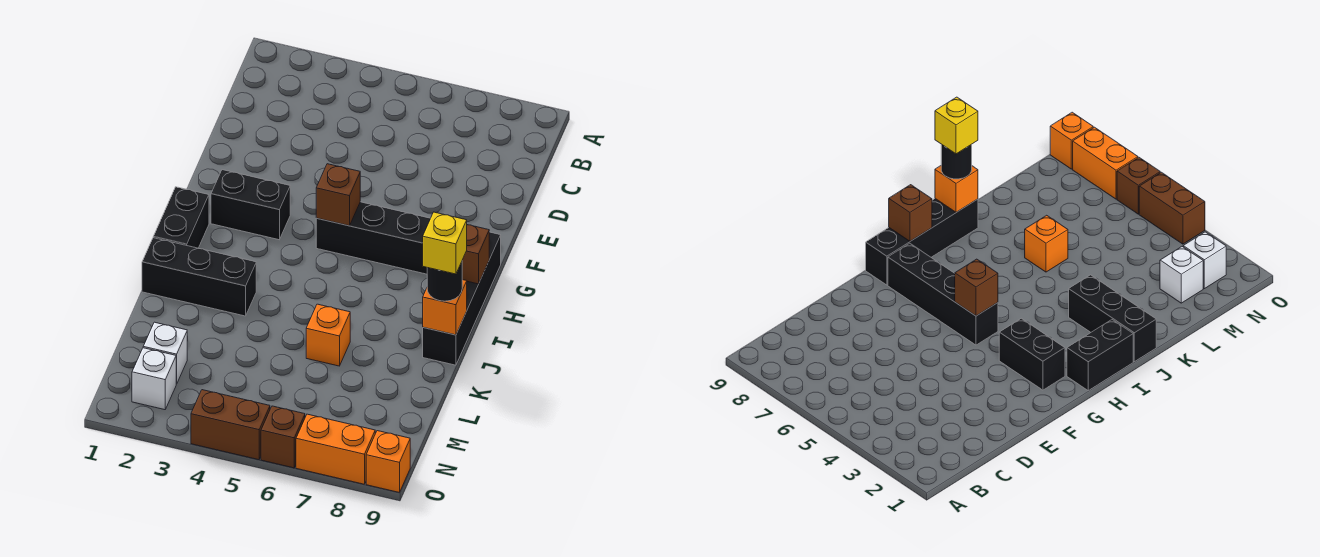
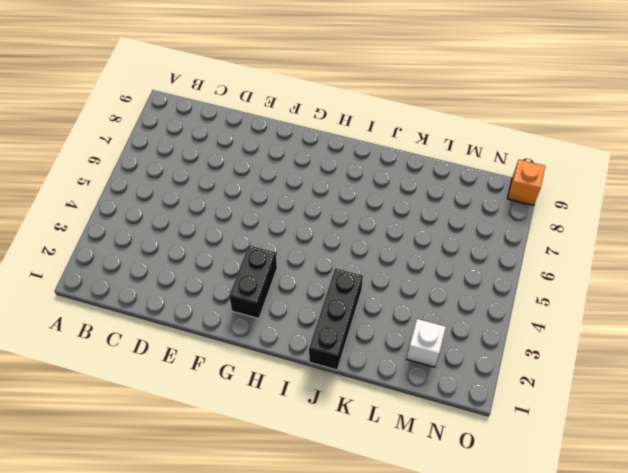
none -> black brick G5:G8 level 1
none -> black brick G9:J9 level 1
none -> black brick H1:I1 level 1

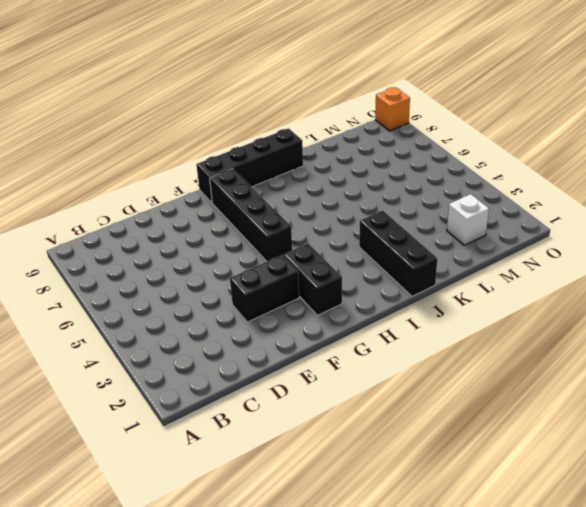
black brick E3:F3 level 1 -> black brick H1:I1 level 1
none -> orange brick K6 level 1
none -> white brick N2 level 1
none -> brown brick O4:O5 level 1

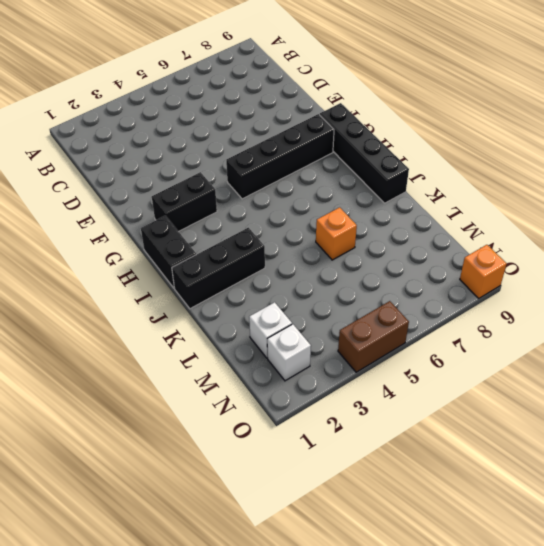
none -> brown brick O6 level 1
none -> orange brick O7:O8 level 1
none -> brown brick G5 level 2

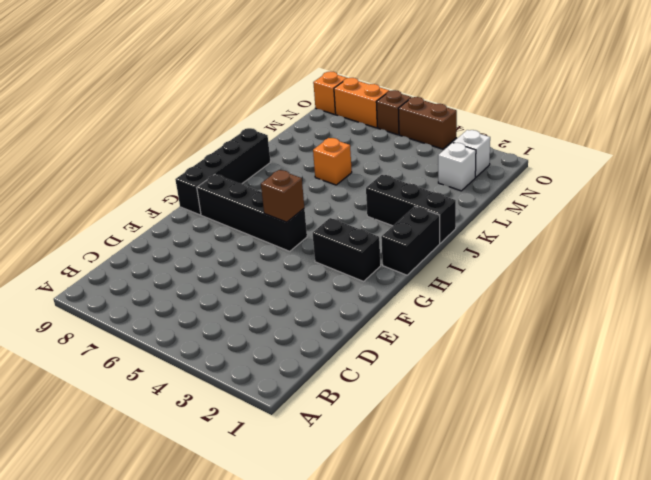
none -> brown brick H9 level 2
none -> orange brick J9 level 2
none -> black round brick J9 level 3

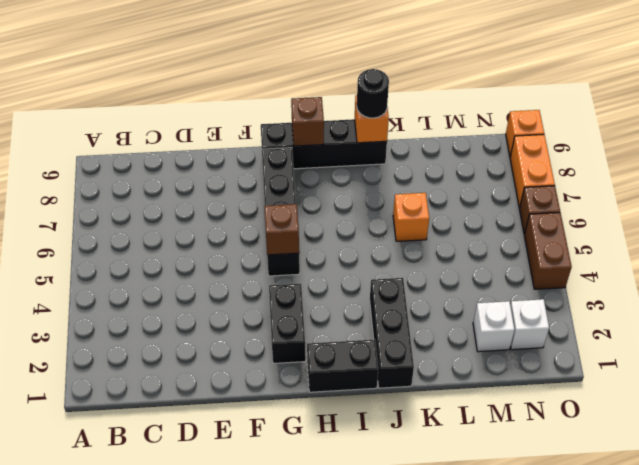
none -> yellow brick J9 level 4

